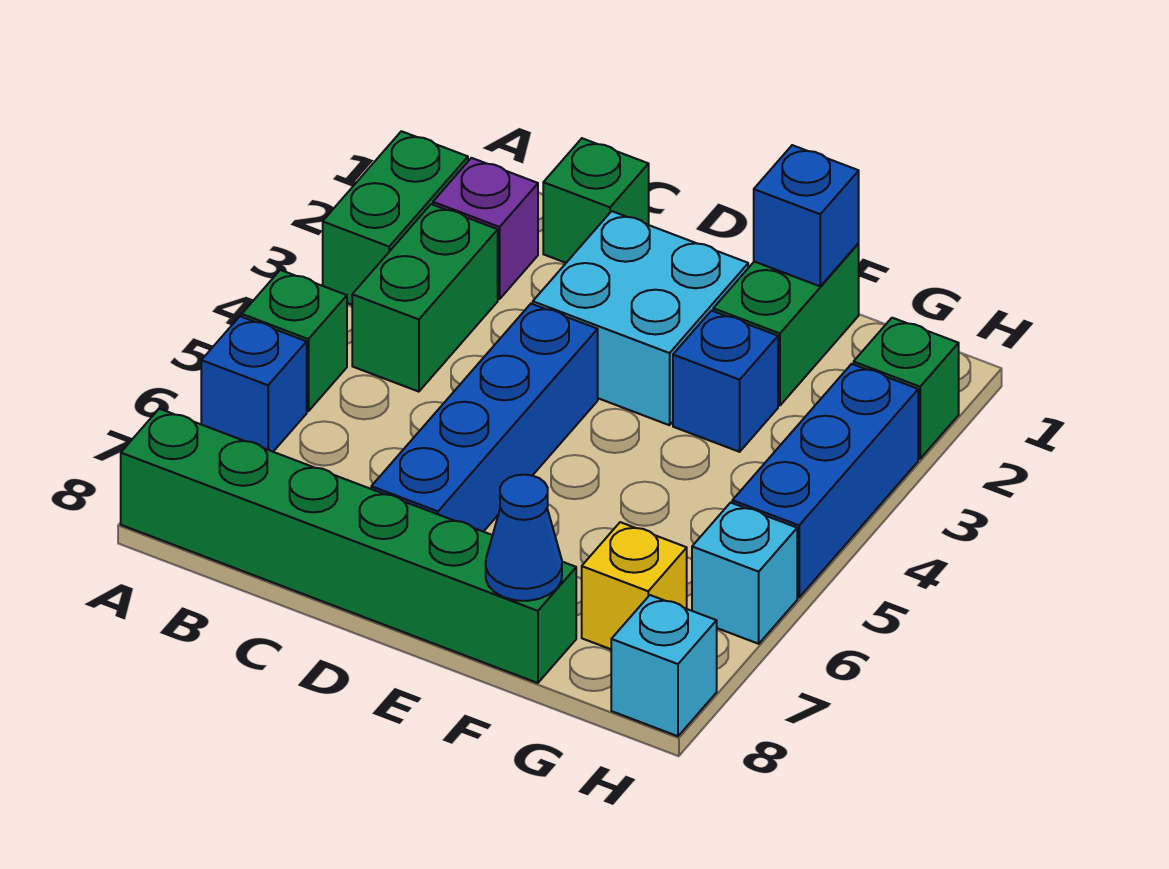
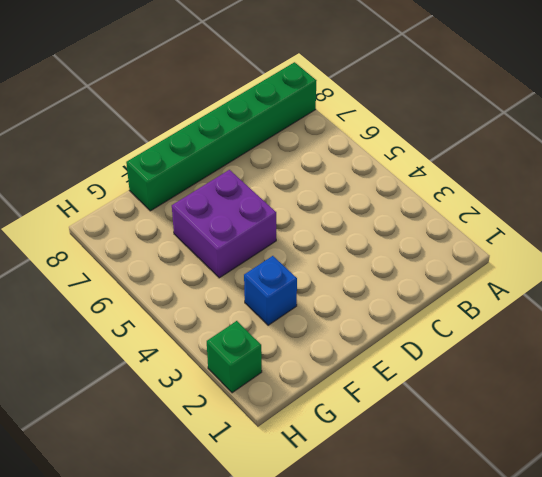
purple brick E5:F6 level 1 -> none
none -> green brick A2:A3 level 1
none -> green brick A5 level 1
none -> blue brick A6 level 1

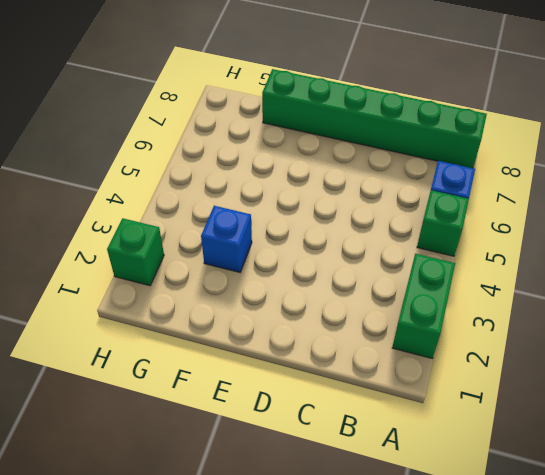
none -> purple brick B2 level 1
none -> green brick B3:B4 level 1
none -> green brick C1 level 1

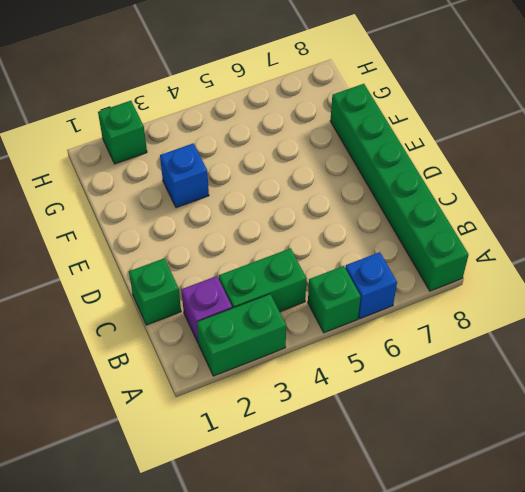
none -> cyan brick D2:E3 level 1
none -> blue brick D4:D7 level 1
none -> green brick F1:F2 level 1

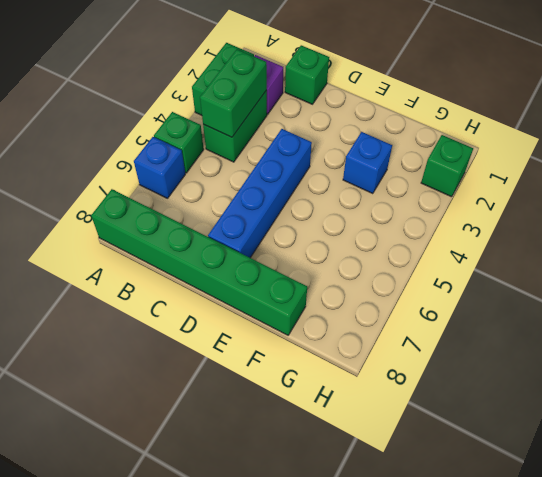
green brick B3:B4 level 2 -> green brick F1:F2 level 1
none -> cyan brick D2:E3 level 1
none -> yellow brick G7 level 1
none -> blue brick H3:H5 level 1

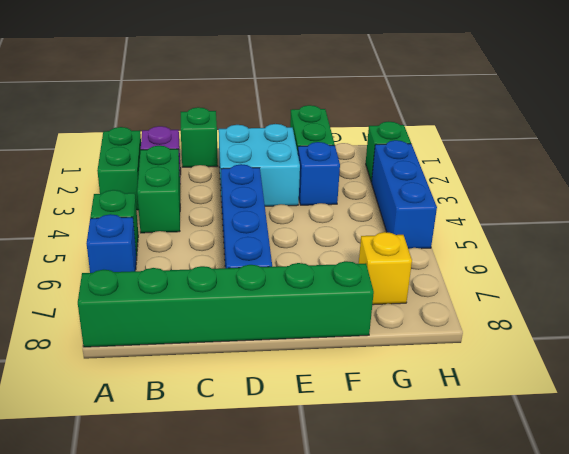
none -> cyan brick H6 level 1
none -> cyan brick H8 level 1
none -> blue brick F1 level 2

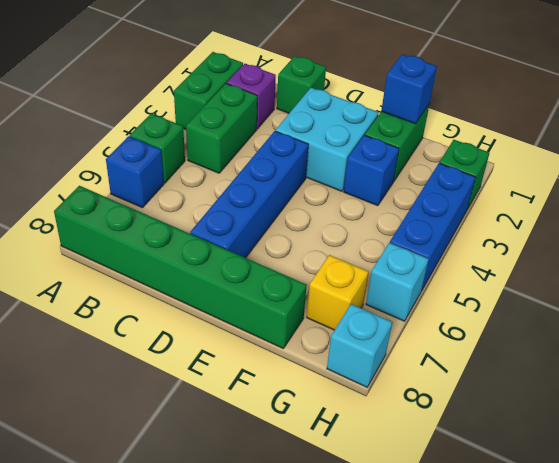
none -> blue cone F8 level 2

